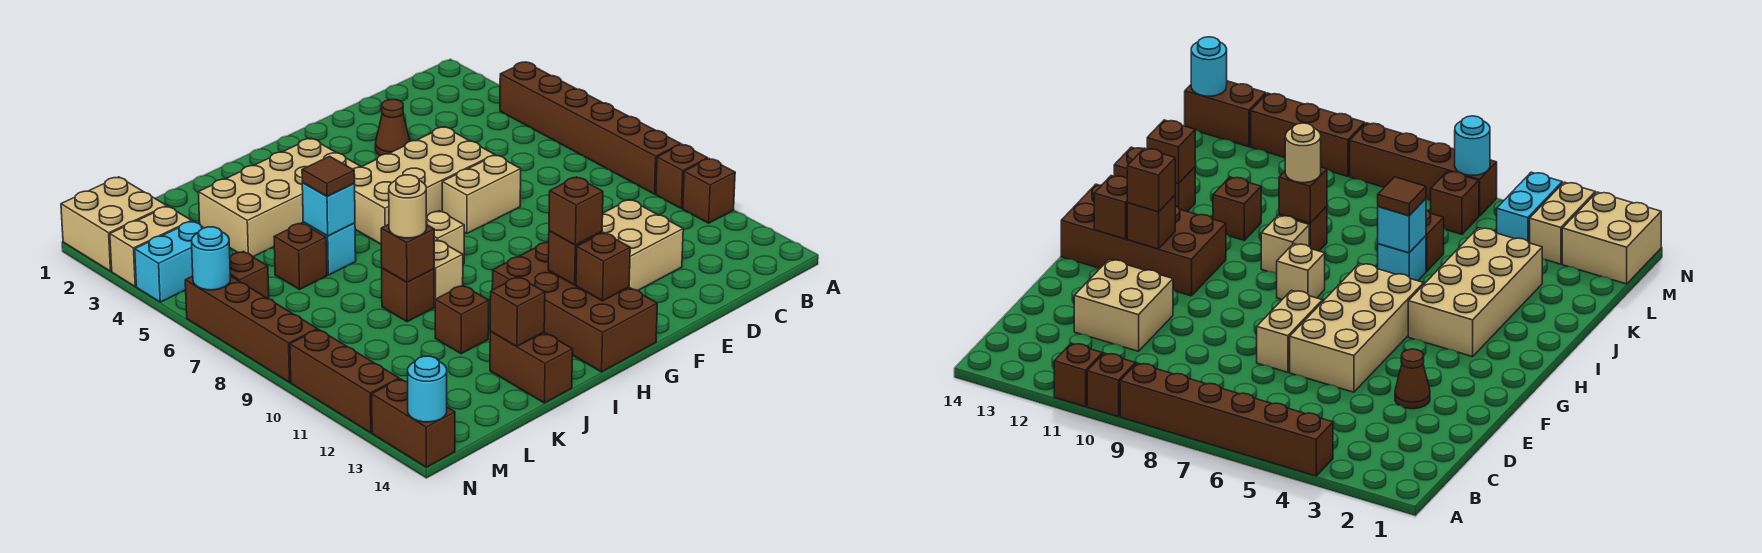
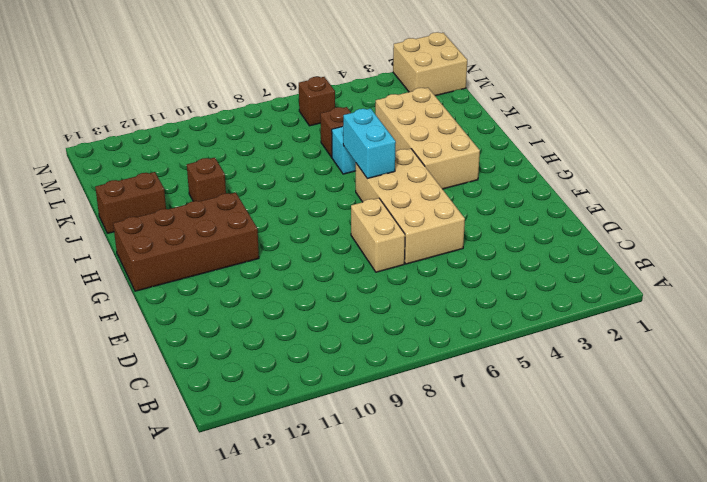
cyan brick H6:I6 level 2 -> cyan brick M4:N4 level 1
none -> brown brick A4:A9 level 1
none -> brown brick A10 level 1
none -> brown brick A11 level 1
none -> tan brick D11:E12 level 1

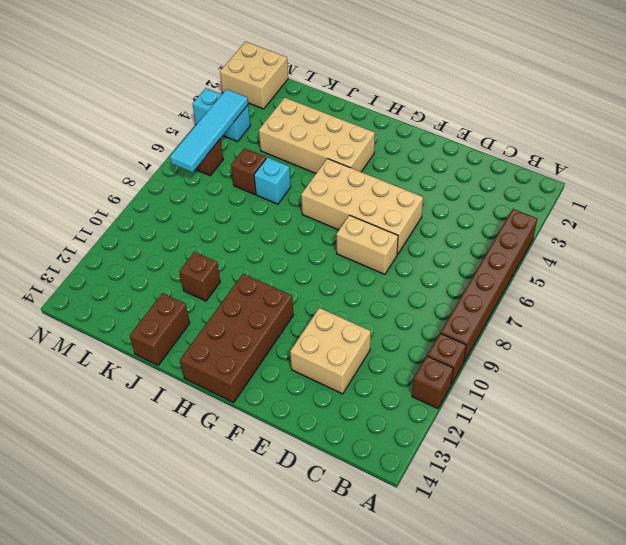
cyan tile M4:M7 level 2 -> none
none -> brown cone E3 level 1
none -> tan brick H8 level 1
none -> tan brick I9 level 1
none -> brown brick J9 level 1

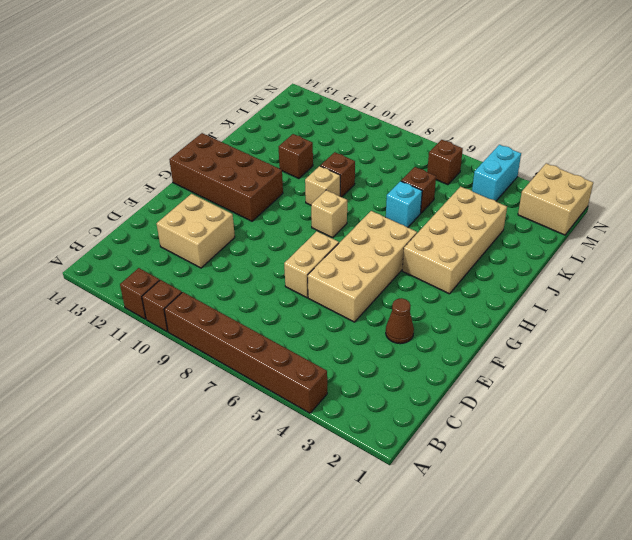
none -> brown brick J13:J14 level 1
none -> tan brick M3:N3 level 1
none -> brown brick N6:N9 level 1
none -> brown brick N10:N12 level 1

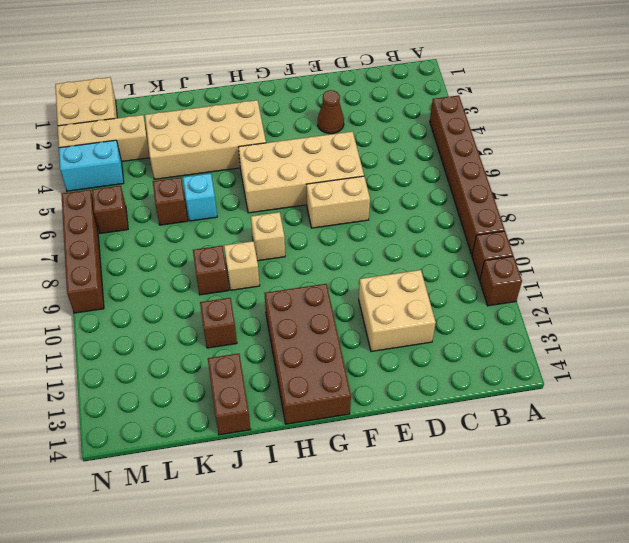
tan brick L3:N3 level 1 -> tan brick M3:N3 level 1
none -> brown brick N10:N12 level 1
none -> brown brick N13:N14 level 1
none -> brown brick G12 level 2
none -> brown brick G13 level 2

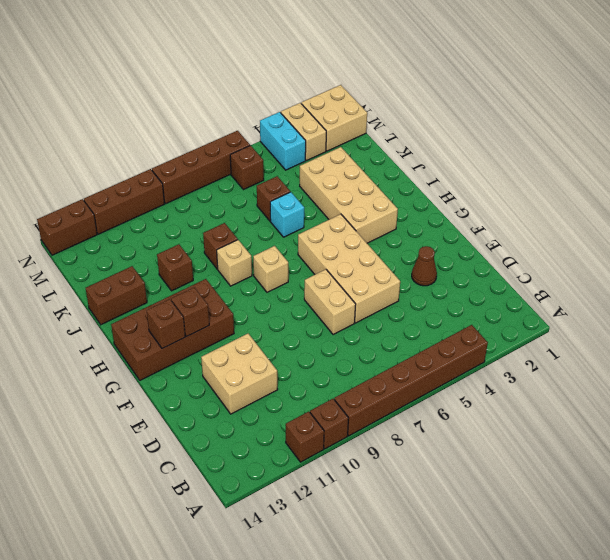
none -> cyan brick J6 level 2
none -> brown brick J9 level 2
none -> brown brick J13 level 2
none -> cyan round brick N6 level 2

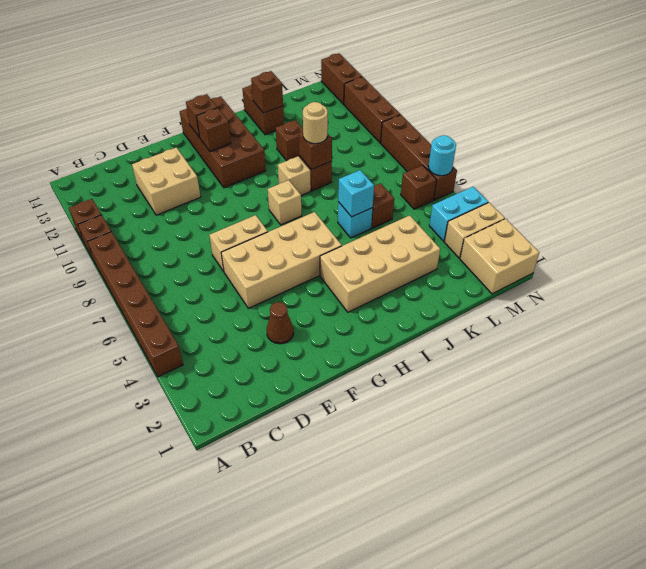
none -> cyan round brick N14 level 2
none -> brown brick G12 level 3
none -> brown tile J6 level 3

